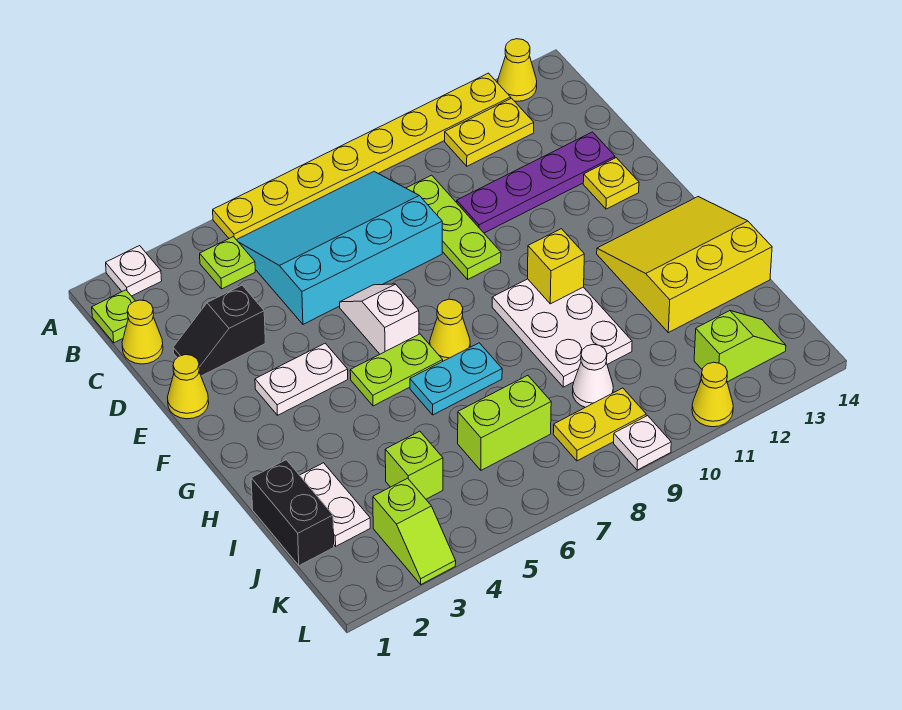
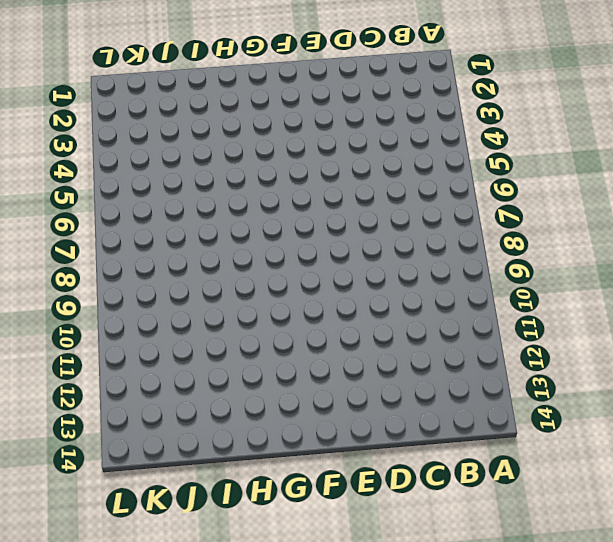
none -> white plate A2 level 1
none -> yellow plate A5:A12 level 1
none -> yellow cone A13 level 1
none -> lime plate B1 level 1

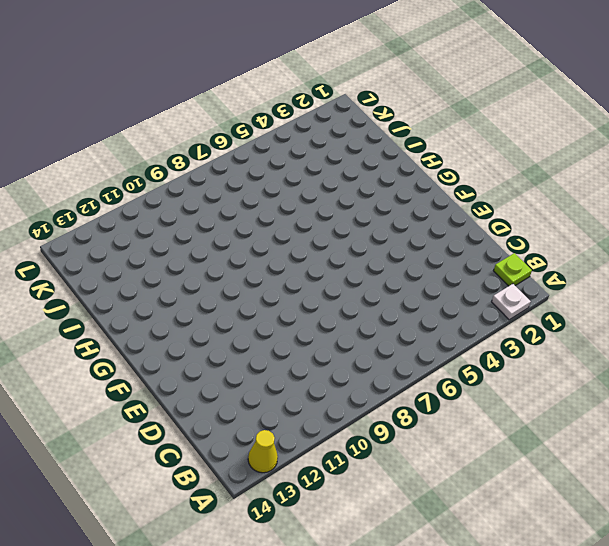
none -> yellow plate A5:A12 level 1
none -> lime plate B4 level 1
none -> cyan slope B5:D8 level 1 top D
none -> yellow plate B11:B12 level 1

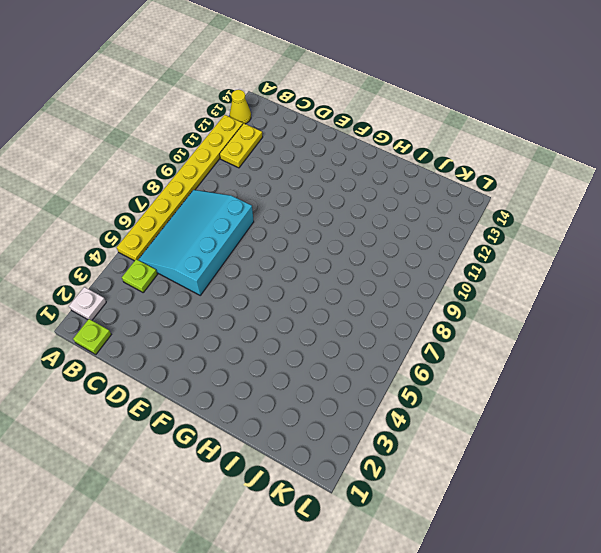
none -> yellow cone C1 level 1
none -> lime plate C9:E9 level 1
none -> black slope D2:D3 level 1 top 3
none -> purple plate D10:D13 level 1

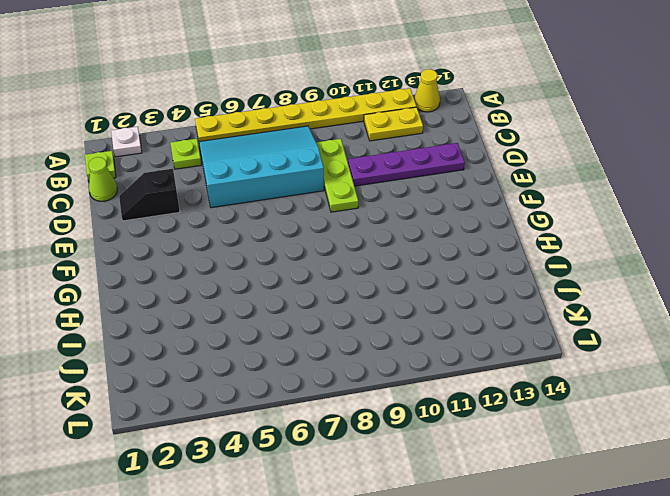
lime cone C1 level 1 -> yellow cone C1 level 1
none -> yellow cone E1 level 1
none -> white slope E6:F6 level 1 top F
none -> yellow plate E13 level 1
none -> white plate F3:F4 level 1

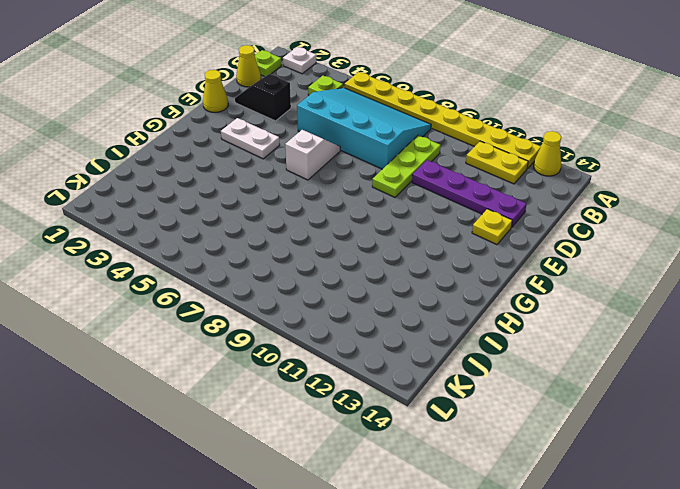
none -> lime plate G5:G6 level 1
none -> yellow cone G7 level 1
none -> white plate G9:I10 level 1
none -> yellow slope G12:I14 level 1 top I

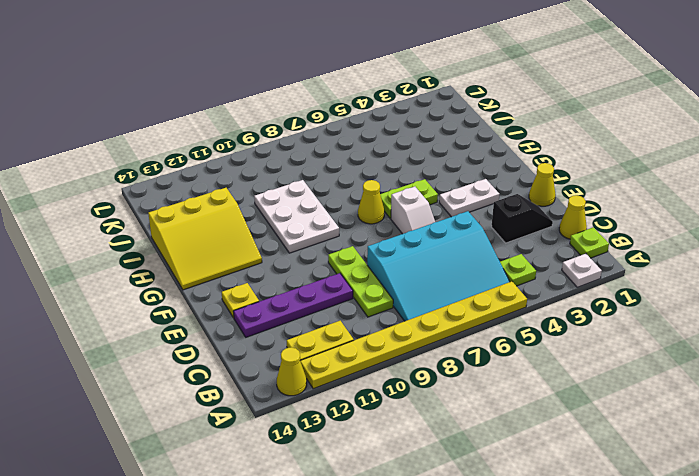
none -> cyan plate H6:H7 level 1
none -> black brick I1:J1 level 1
none -> white plate I2:J2 level 1
none -> lime brick J4 level 1

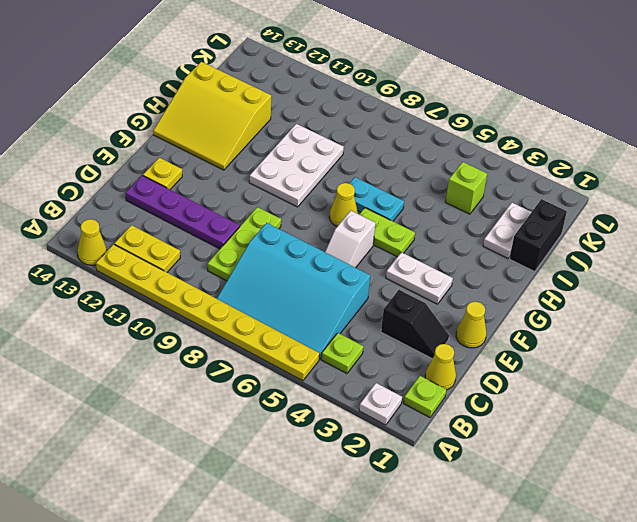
none -> lime brick J6:J7 level 1
none -> white cone J9 level 1
none -> lime slope K3:L3 level 1 top K
none -> yellow plate K8:K9 level 1

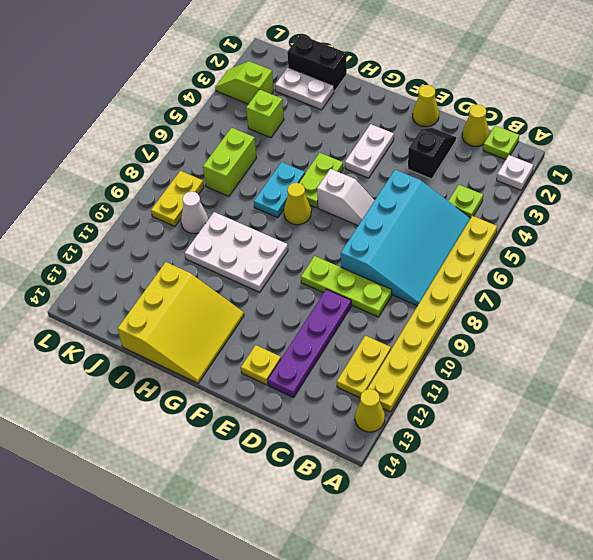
none -> lime slope K12:K13 level 1 top 12
none -> white plate L9 level 1
none -> yellow cone L11 level 1
none -> yellow brick G10 level 2

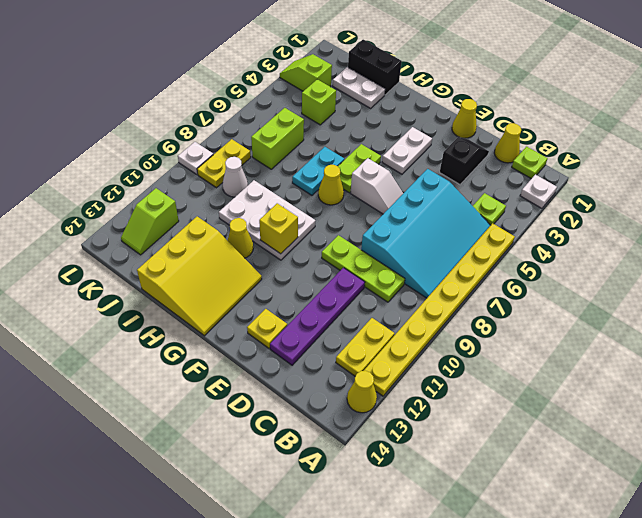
yellow cone H11 level 1 -> yellow cone L11 level 1

